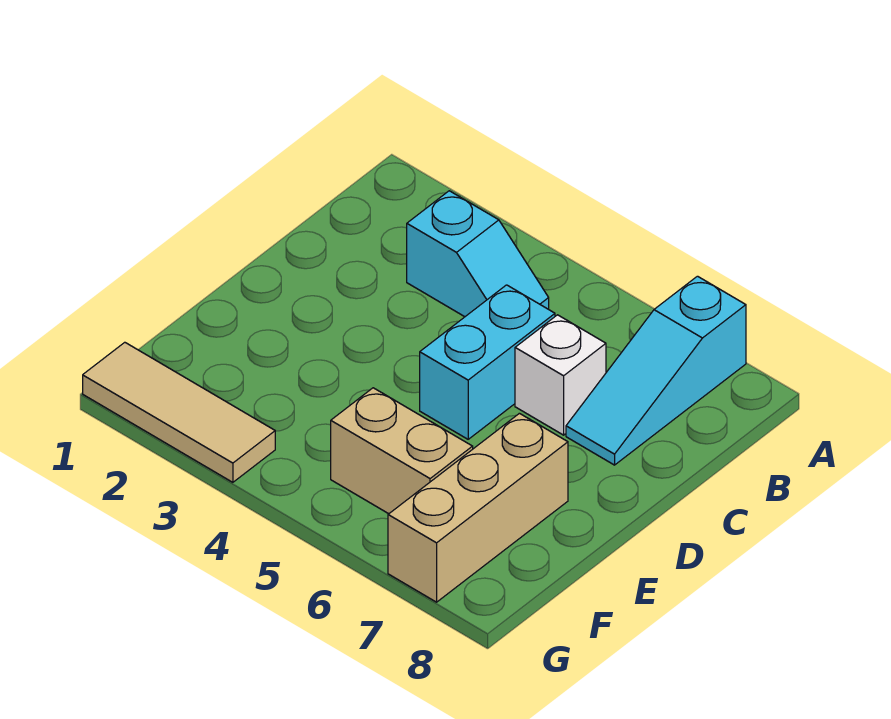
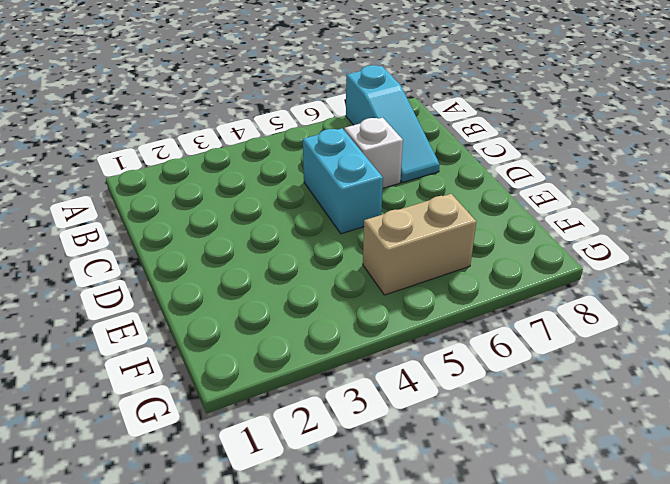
none -> cyan slope B3:B4 level 1 top 3
none -> tan brick E7:G7 level 1

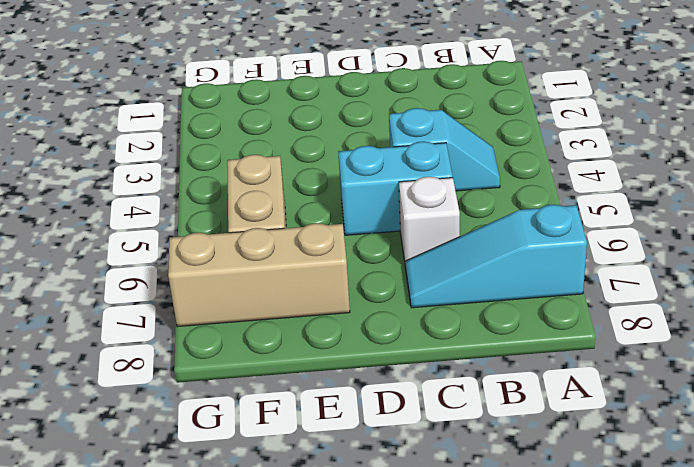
cyan slope B4:C4 level 1 top C -> cyan slope B3:B4 level 1 top 3
none -> tan tile G1:G3 level 1

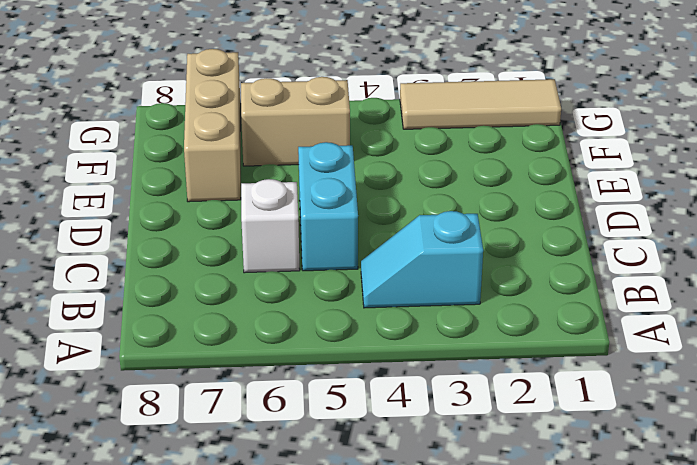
none -> cyan slope A7:C7 level 1 top A

